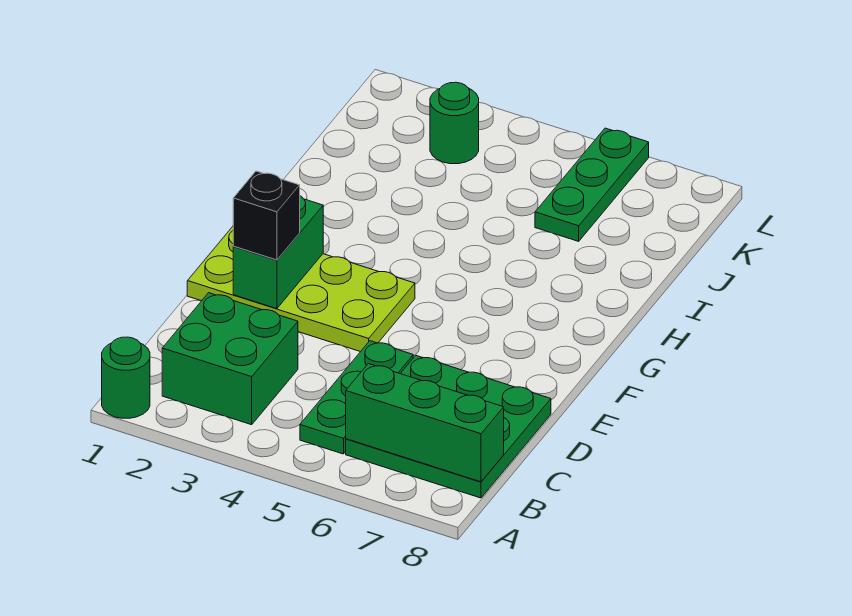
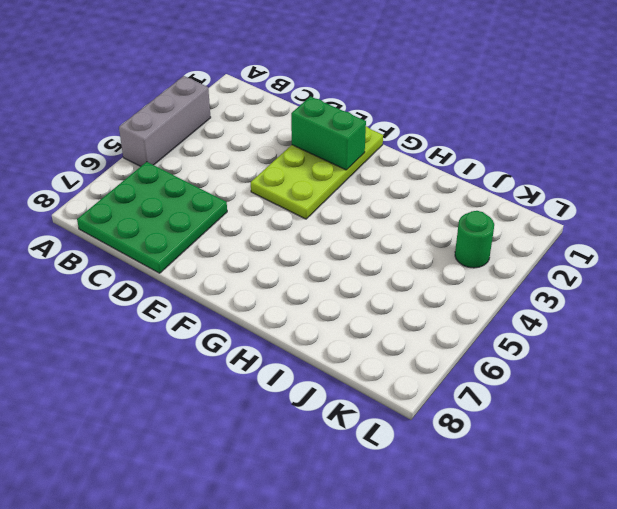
grey brick A3:A5 level 1 -> none
none -> green round brick A1 level 1
none -> green brick B2:C3 level 1

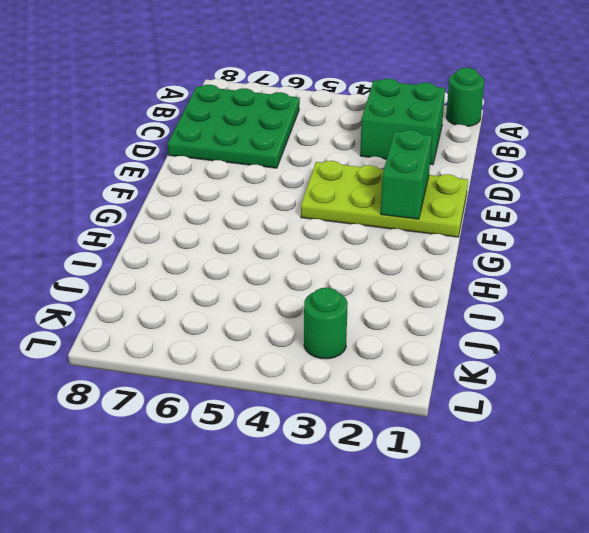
none -> green plate B5:D5 level 1
none -> green plate J6:L6 level 1

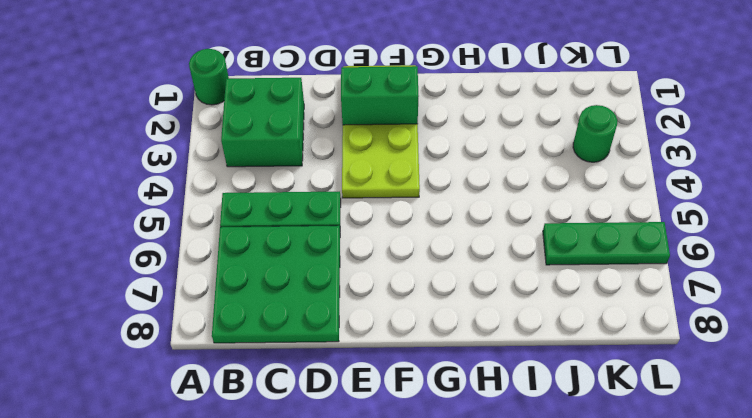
none -> green brick B6:B8 level 2
none -> black brick E2 level 3

